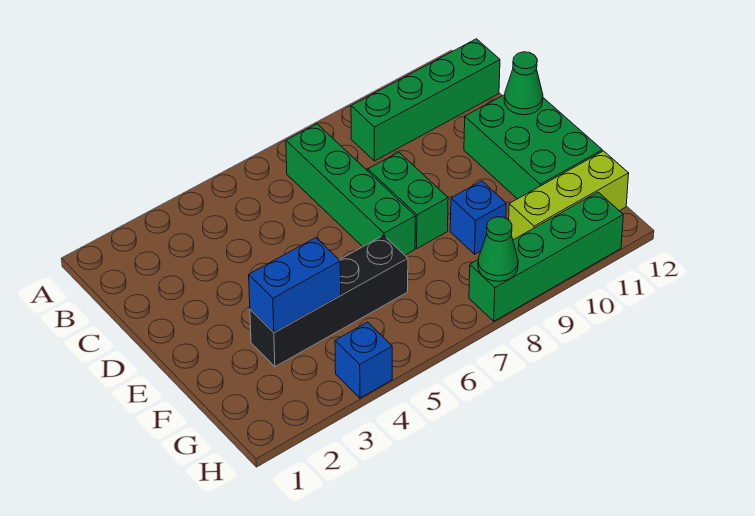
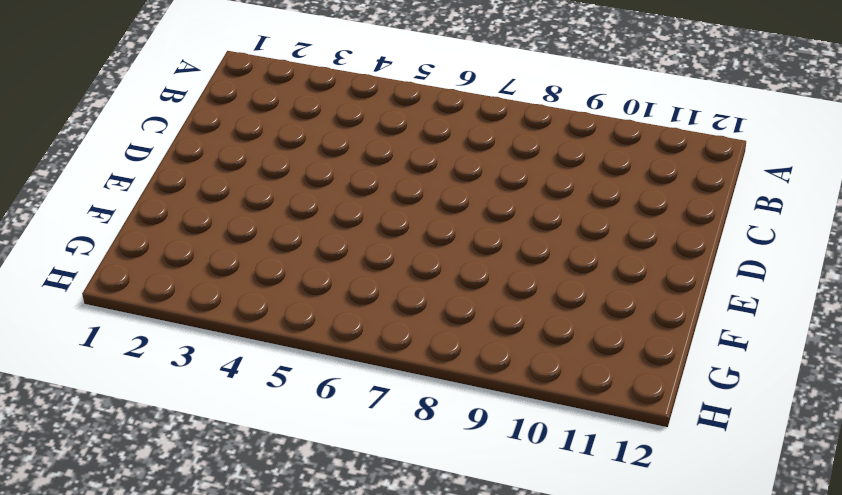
none -> green brick B7:E7 level 1
none -> green brick B9:B12 level 1
none -> green brick D8:E8 level 1

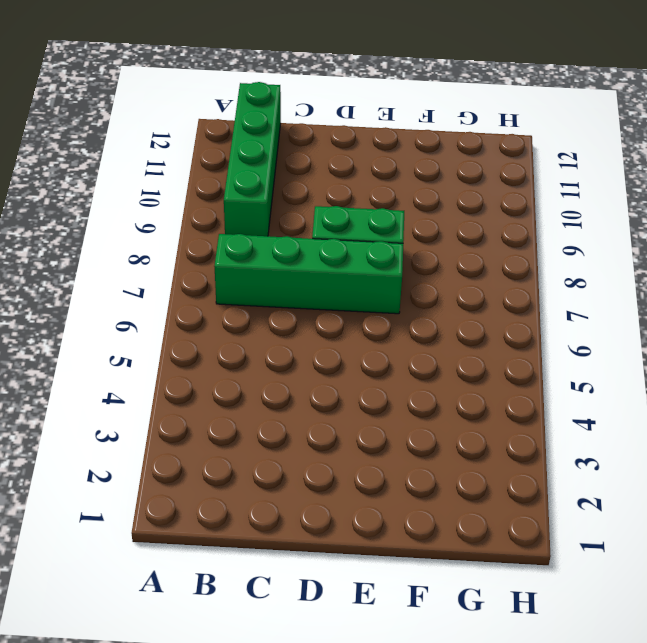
none -> green brick D11:F12 level 1
none -> black brick F3:F6 level 1
none -> blue brick F9 level 1

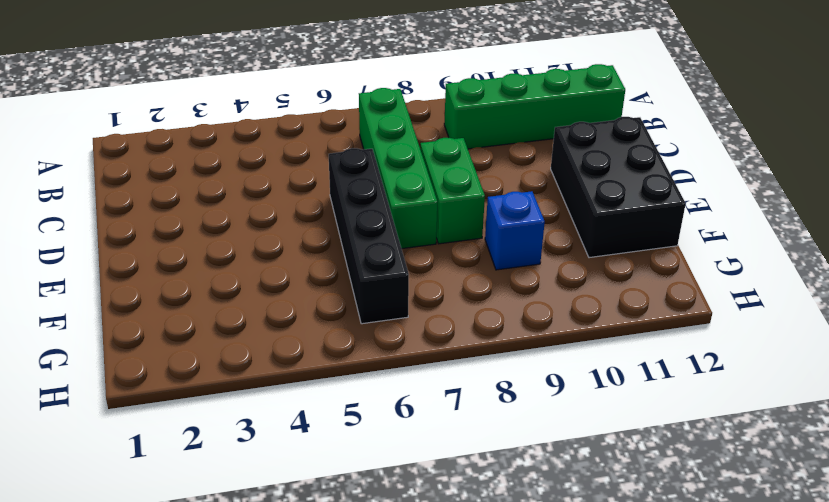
black brick D6:G6 level 1 -> black brick F3:F6 level 1
black brick D11:F12 level 1 -> green brick D11:F12 level 1
none -> lime brick G10:G12 level 1
none -> blue brick H4 level 1
none -> green brick H8:H11 level 1

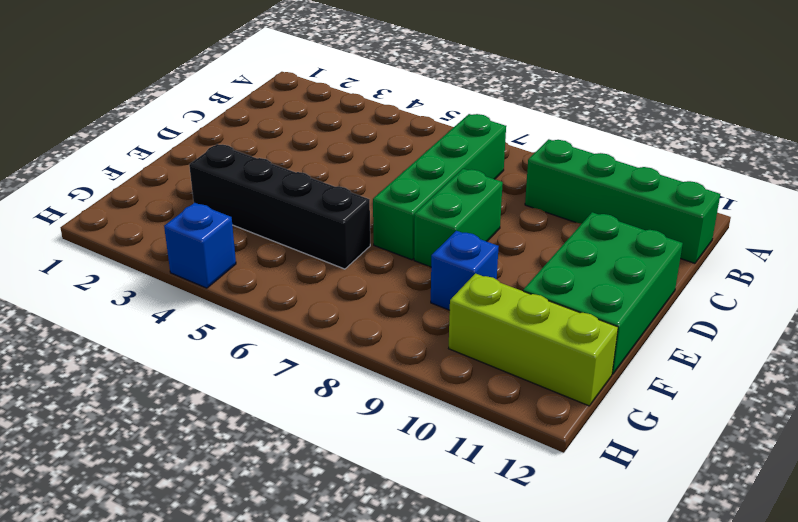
none -> green brick H8:H11 level 1
none -> green cone D12 level 2
none -> blue brick F3:F4 level 2

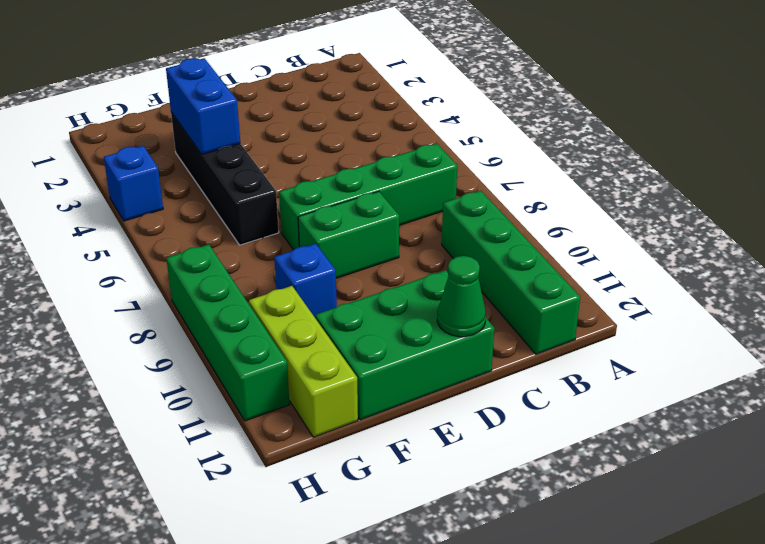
none -> green cone H8 level 2

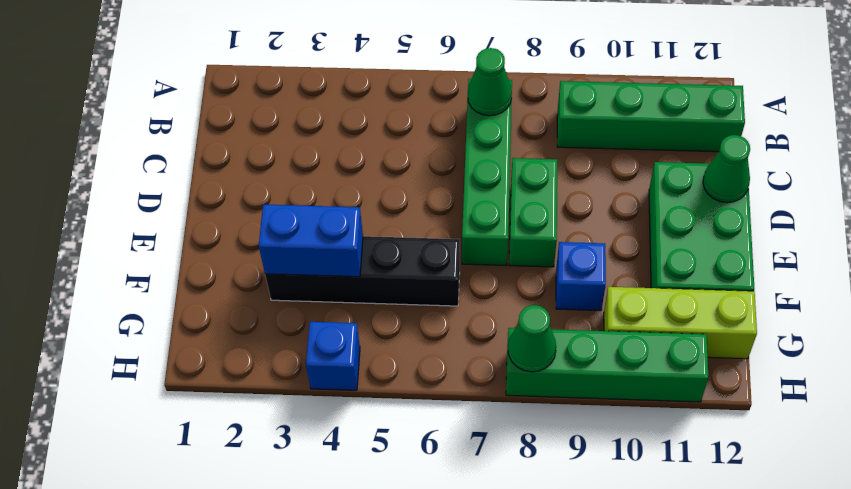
green cone B7 level 2 -> none

